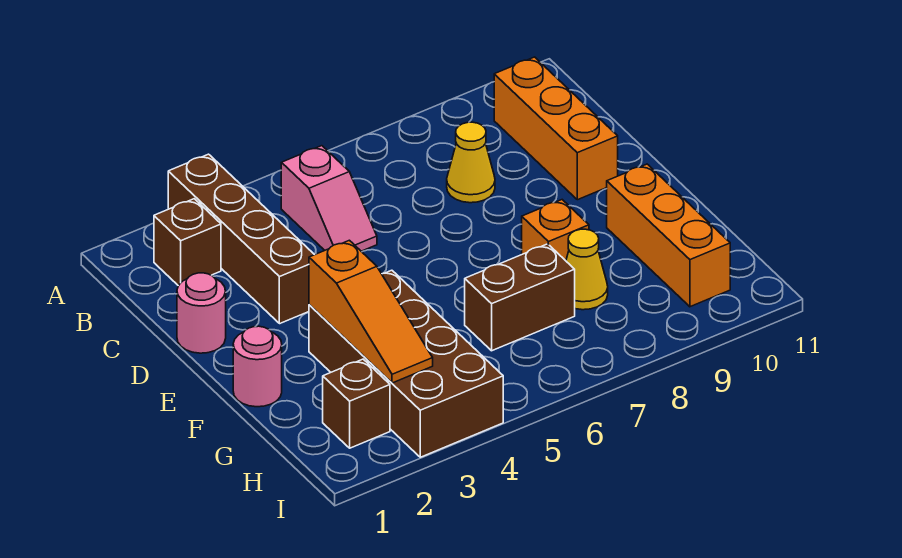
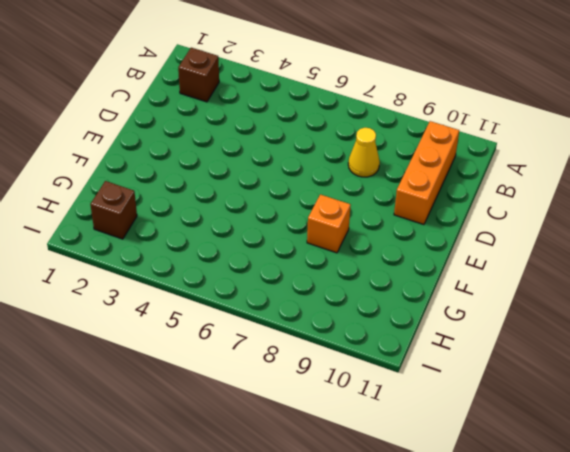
none -> brown brick A3:D3 level 1
none -> pink slope B5:C5 level 1 top B
none -> pink round brick D1 level 1

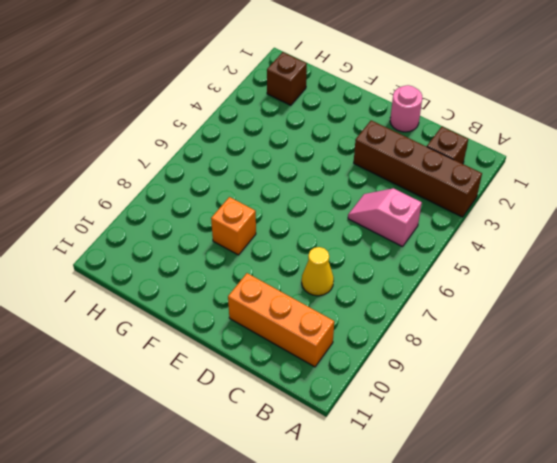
none -> pink round brick F1 level 1
none -> brown brick F3:I4 level 1
none -> orange brick F10:H10 level 1

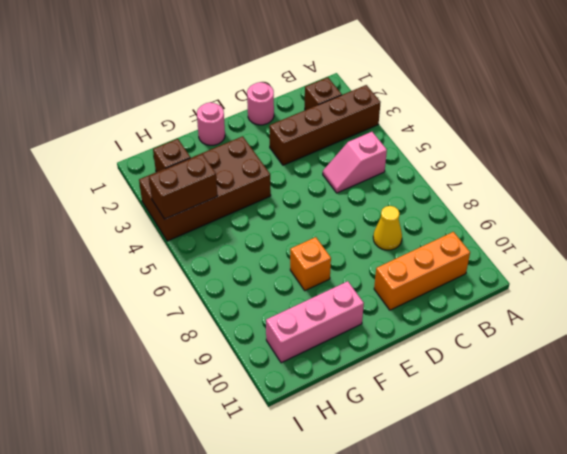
pink brick F10:H10 level 1 -> orange brick F10:H10 level 1
brown brick H4:I4 level 2 -> brown brick G6:G7 level 1
none -> yellow cone G8 level 1
none -> orange slope F3:H3 level 2 top F

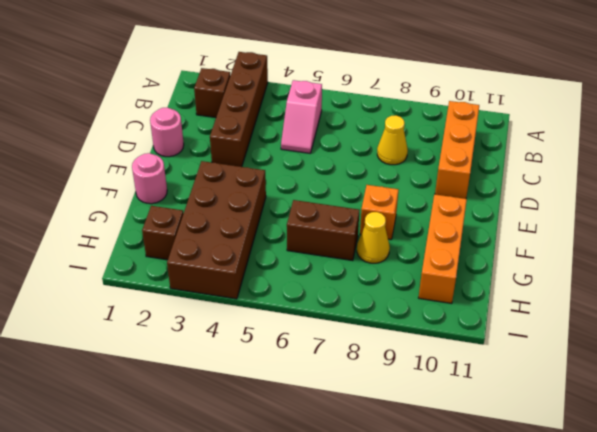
none -> orange slope F3:H3 level 2 top F

